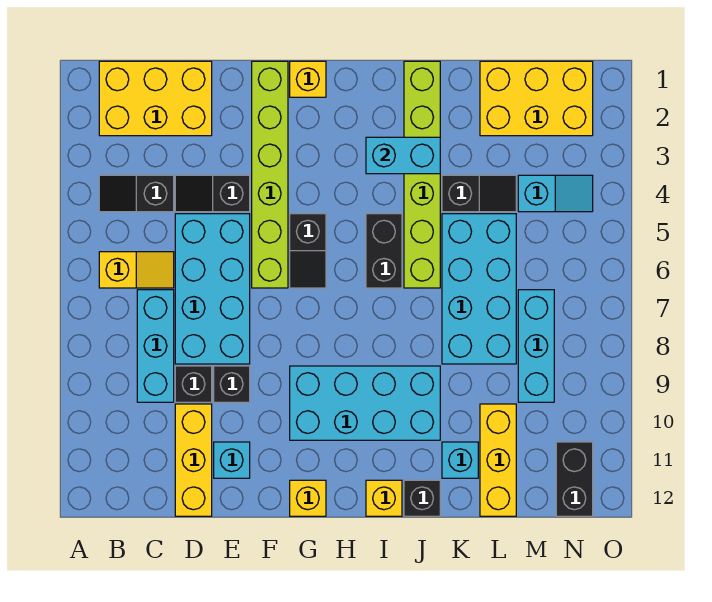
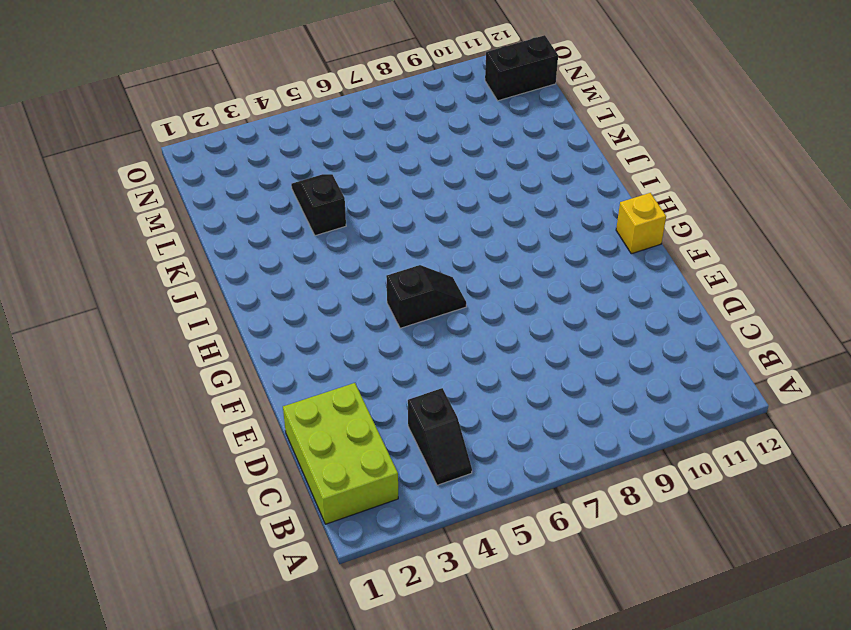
lime brick B1:D2 level 1 -> yellow brick B1:D2 level 1
none -> yellow slope B6:C6 level 1 top B
none -> cyan brick C7:C9 level 1
none -> black slope D4:E4 level 1 top E

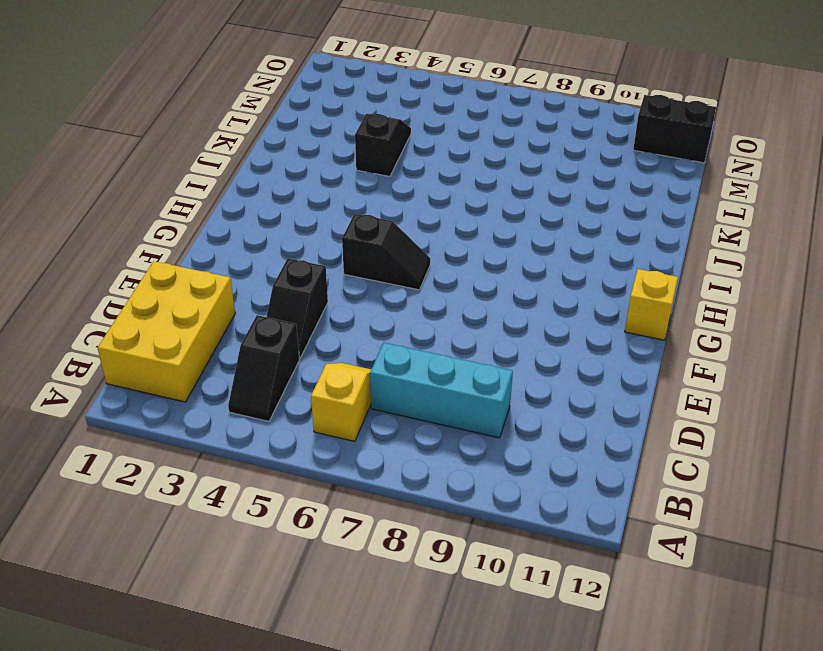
none -> cyan brick D5:E8 level 1
none -> black brick D9 level 1
none -> yellow brick D10:D12 level 1

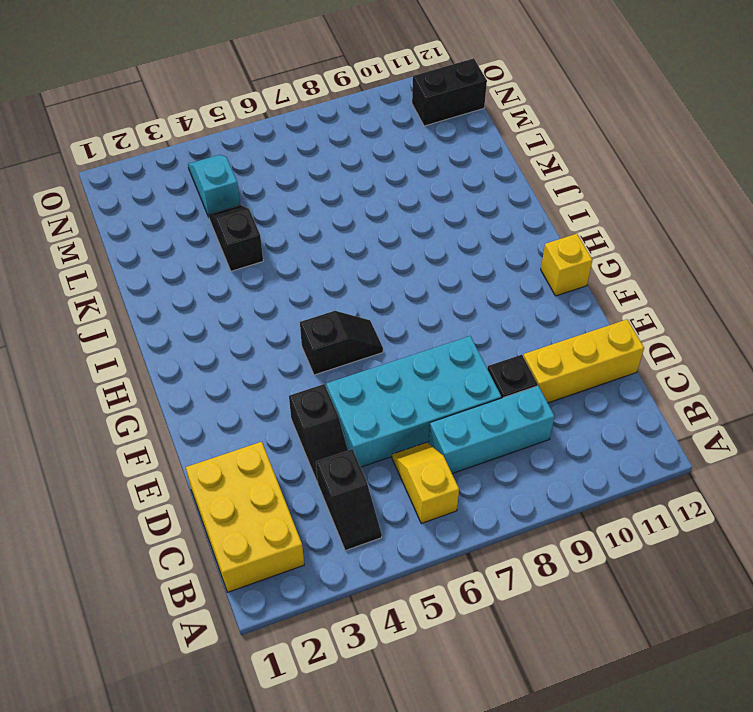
none -> black brick E9 level 1
none -> cyan brick E11 level 1
none -> lime brick F1:F6 level 1

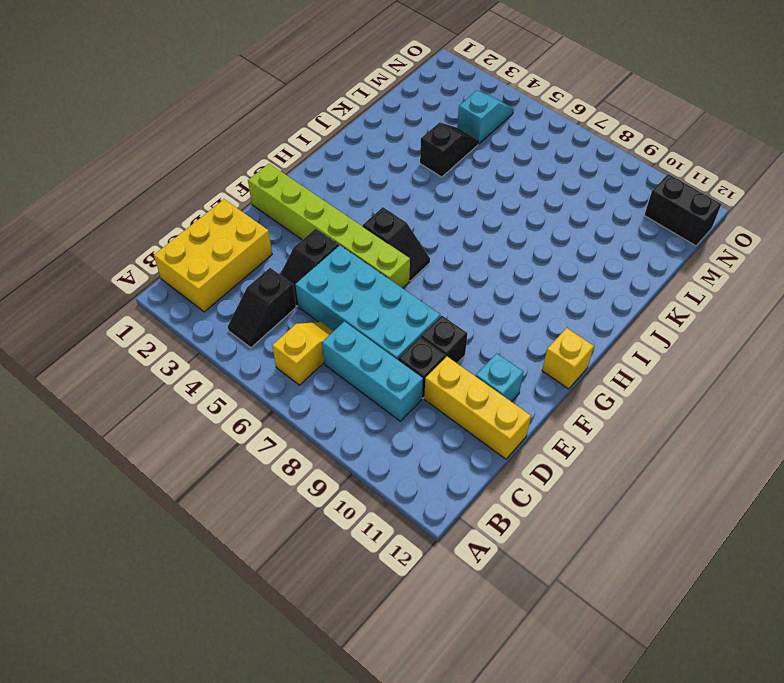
none -> yellow brick G1 level 1
none -> cyan brick G9:J10 level 1
none -> black brick I5:I6 level 1

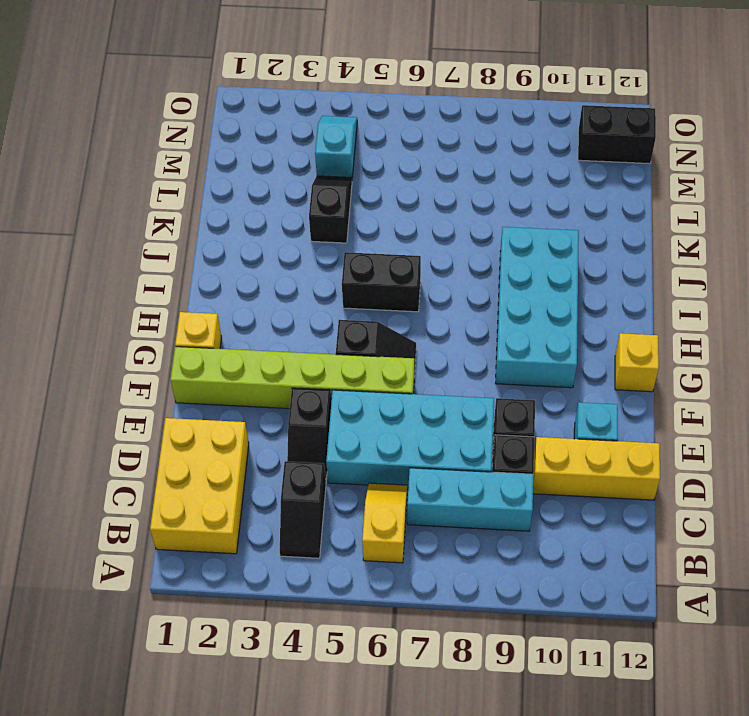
none -> yellow brick I12 level 1
none -> lime brick J1:J6 level 1
none -> black brick J12 level 1

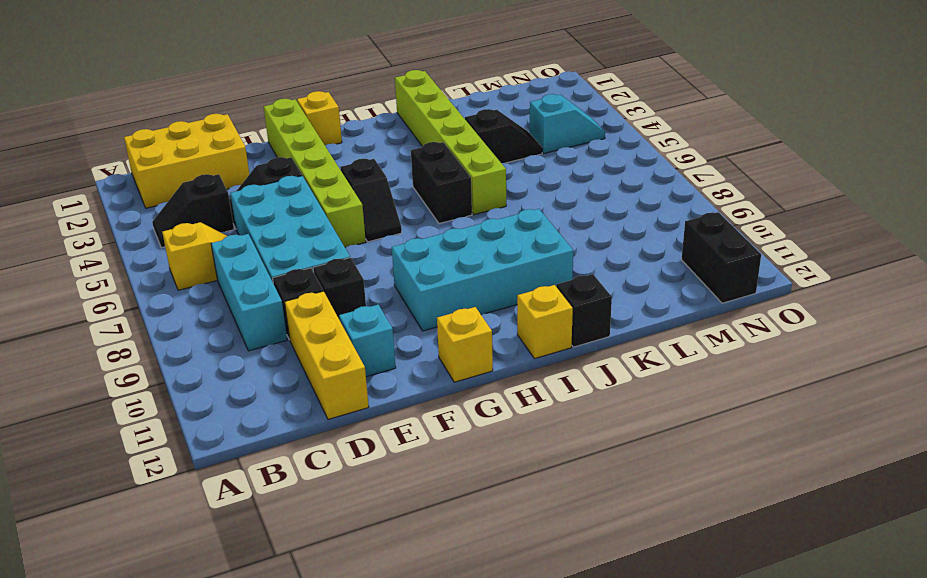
none -> cyan brick K5:L8 level 1
none -> cyan brick K11 level 1
none -> yellow brick L1:N2 level 1

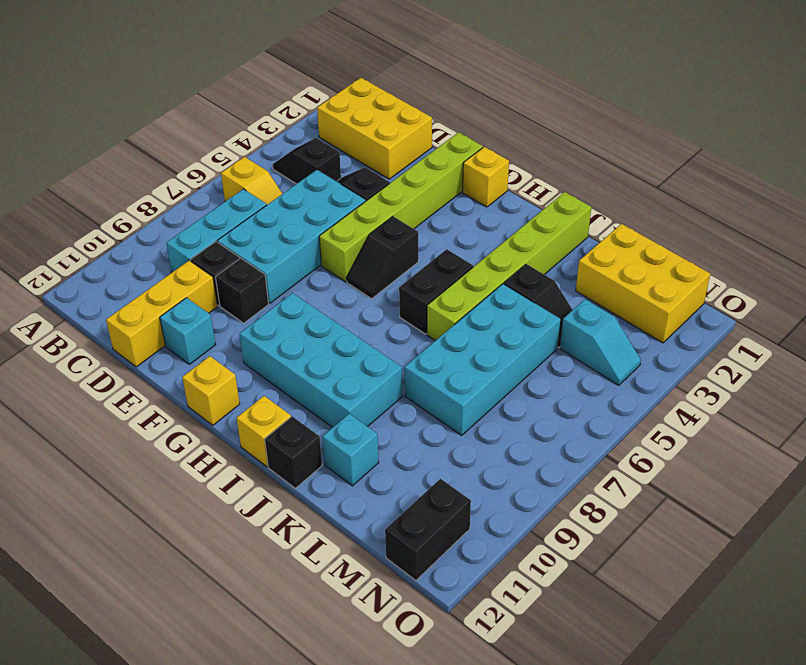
none -> yellow brick L10:L12 level 1
none -> cyan brick M7:M9 level 1
none -> cyan brick I3:J3 level 2

